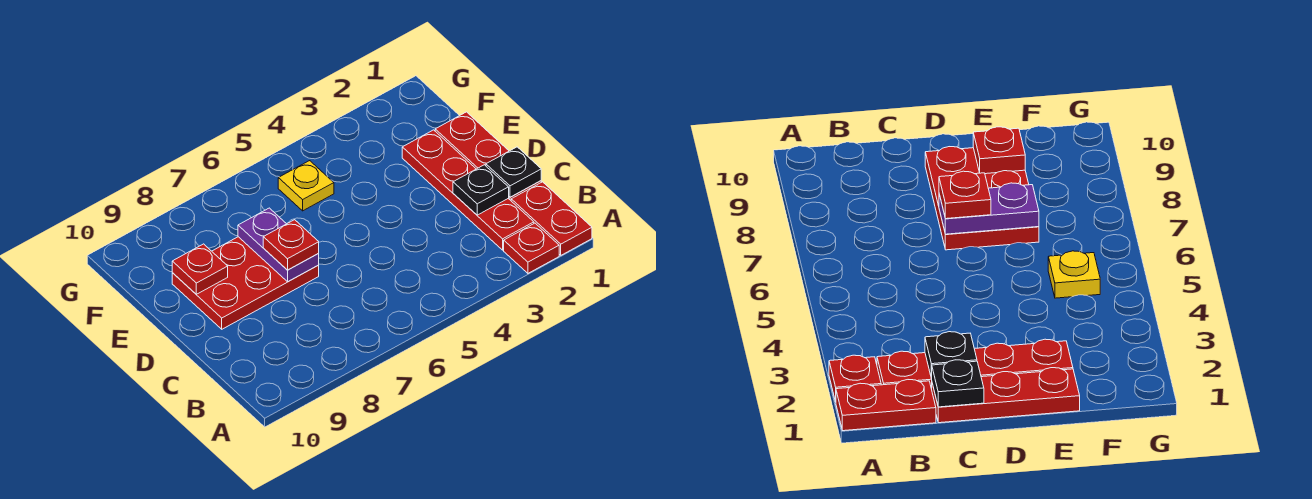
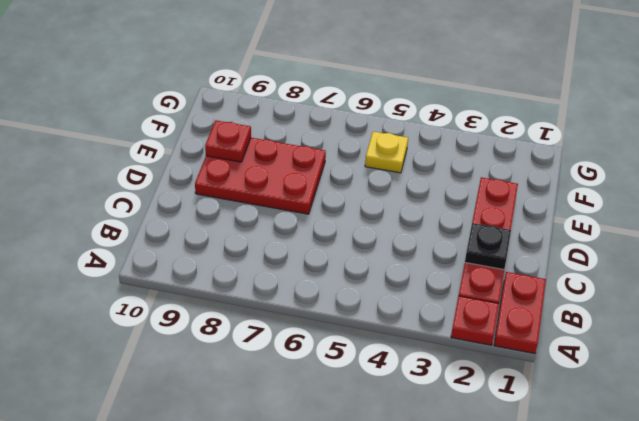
none -> red plate C1:E1 level 1
none -> black plate C1 level 2

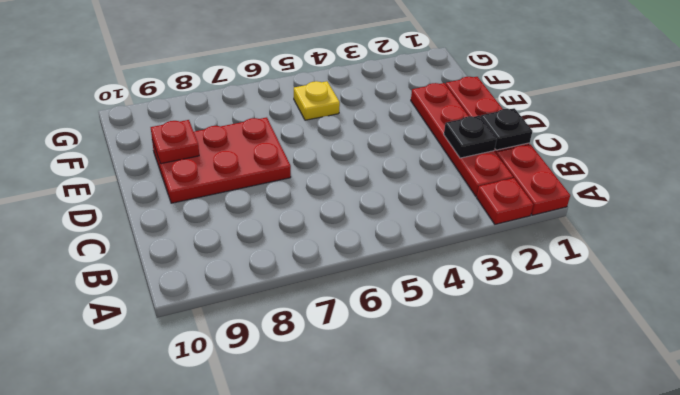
none -> purple plate D7:E7 level 2
none -> red plate D7 level 3

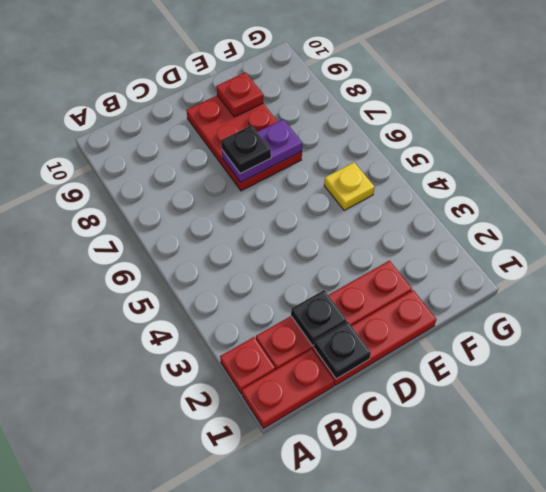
black plate D7 level 3 -> red plate D7 level 3

